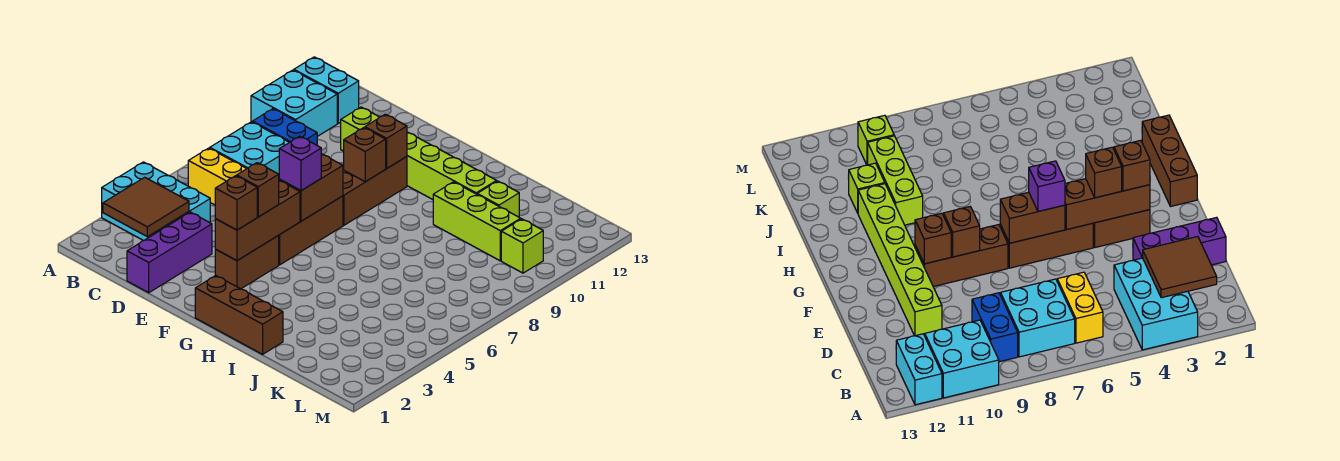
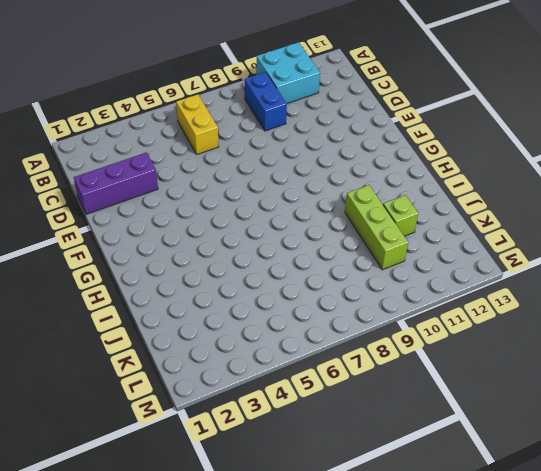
none -> cyan brick A3:C4 level 1
none -> cyan brick A12:B12 level 1
none -> cyan brick B7:C8 level 1

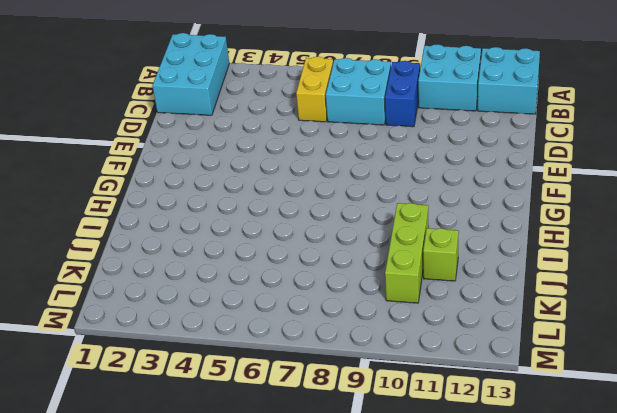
cyan brick A1:C2 level 1 -> cyan brick A3:C4 level 1
cyan brick A12:B13 level 1 -> cyan brick A12:B12 level 1
none -> purple brick D1:D3 level 1
none -> lime brick D11:I11 level 1
none -> brown brick F3:F4 level 1

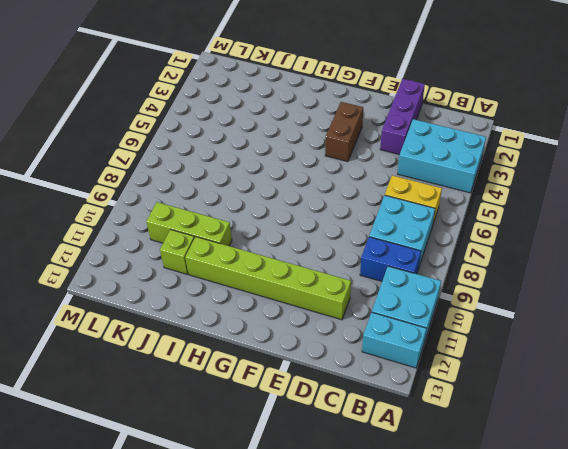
none -> brown brick F5:F7 level 1
none -> brown brick F8:F10 level 1
none -> brown brick G1:I1 level 1

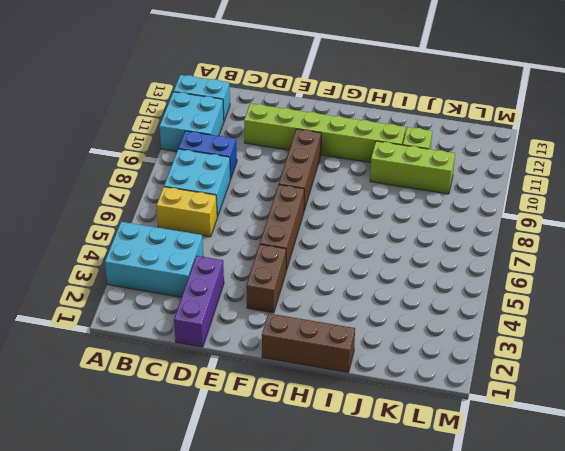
none -> lime brick L10 level 1
none -> brown tile B2:C3 level 2
none -> brown brick F3:F5 level 2

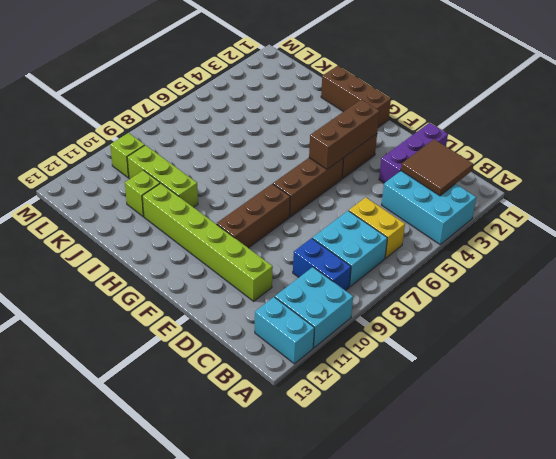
none -> brown brick F6:F7 level 2
none -> brown brick F9 level 2
none -> brown brick F10 level 2

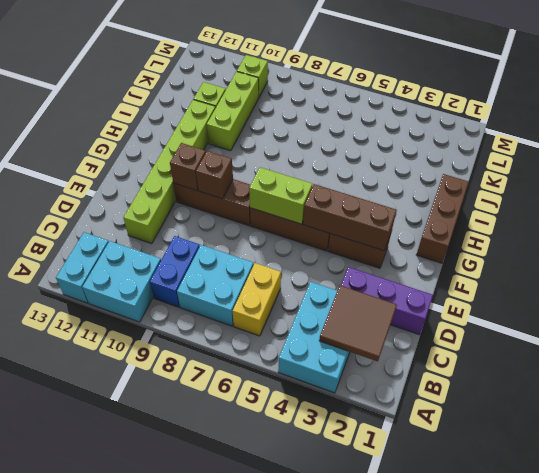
lime brick F6:F7 level 2 -> brown brick F6:F7 level 2
none -> brown brick F3 level 3
none -> brown brick F4 level 3
none -> purple brick F6 level 3

